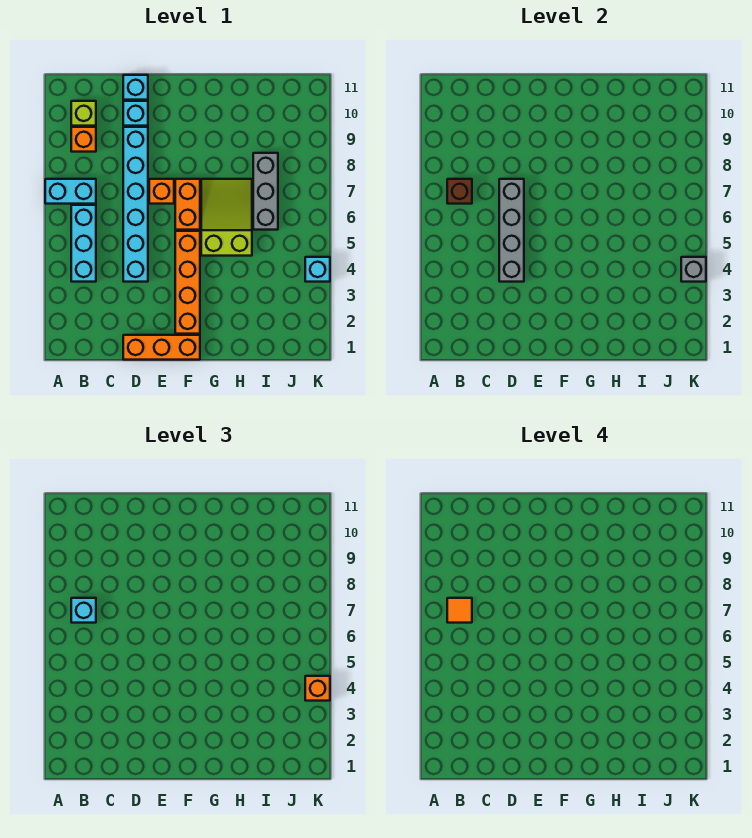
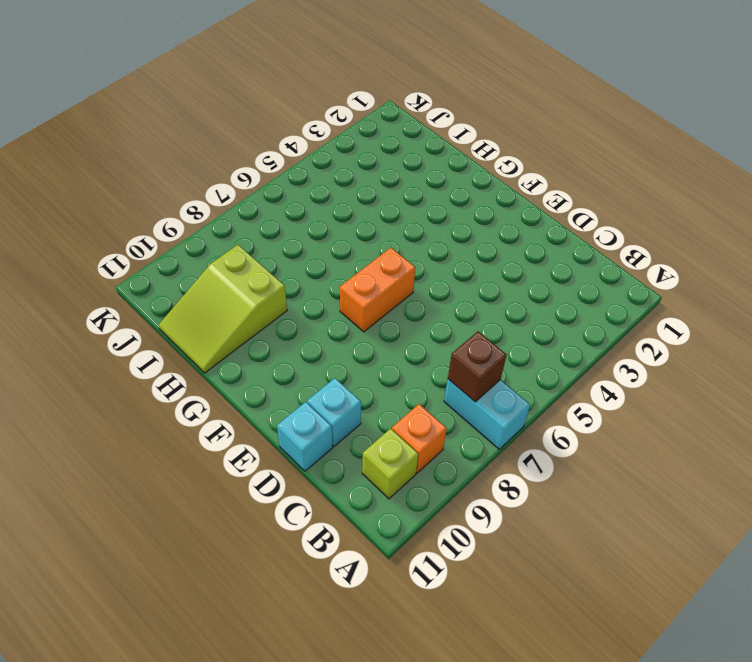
lime slope H9:I11 level 1 top 9 -> lime slope G5:H7 level 1 top 5
none -> cyan brick B4:B6 level 1
none -> orange brick D1:F1 level 1
none -> cyan brick D4:D9 level 1

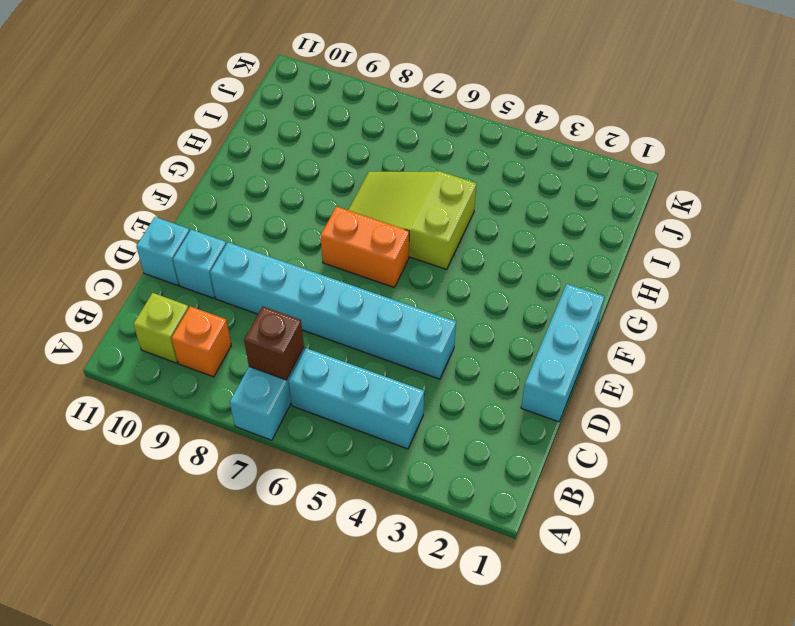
cyan brick D1:F1 level 1 -> orange brick D1:F1 level 1
none -> orange brick E7 level 1
none -> orange brick F2:F5 level 1
none -> grey brick I6:I8 level 1

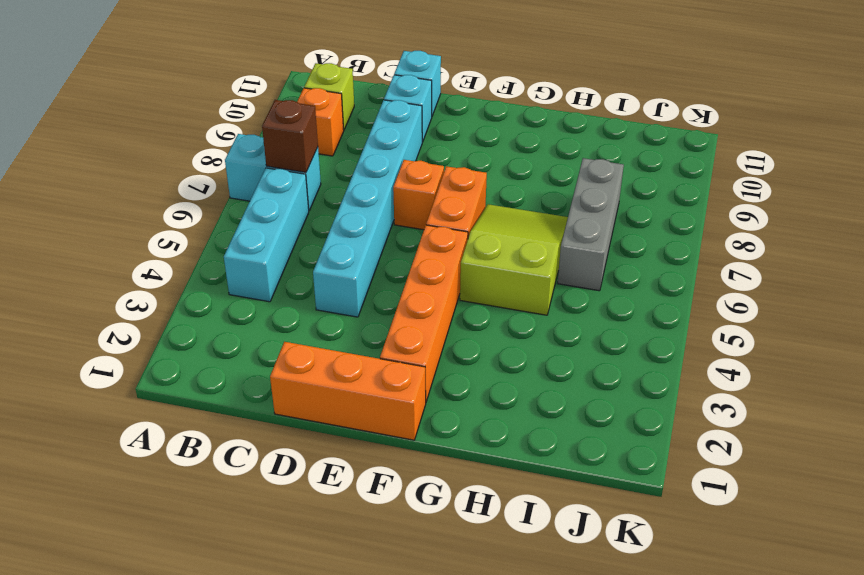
none -> cyan brick K4 level 1
none -> grey brick D4:D7 level 2
none -> grey brick K4 level 2

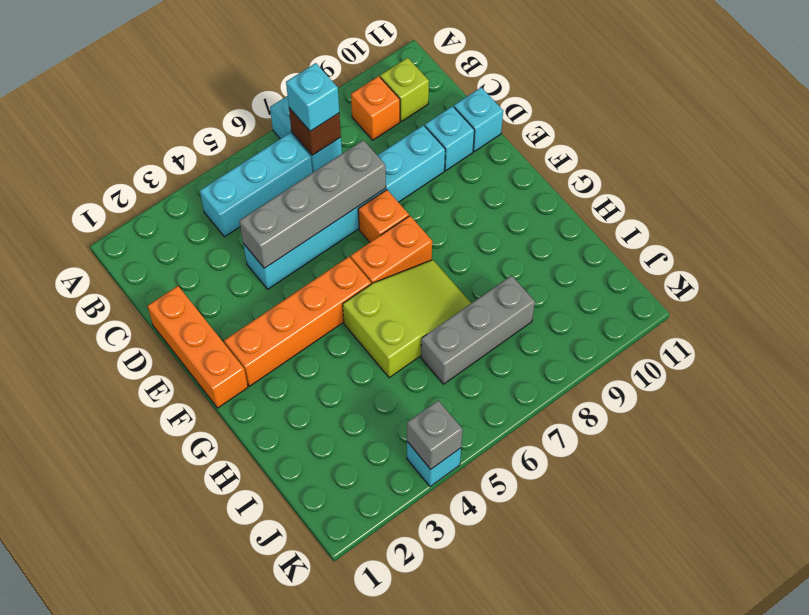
none -> orange brick K4 level 3
none -> orange tile B7 level 4

